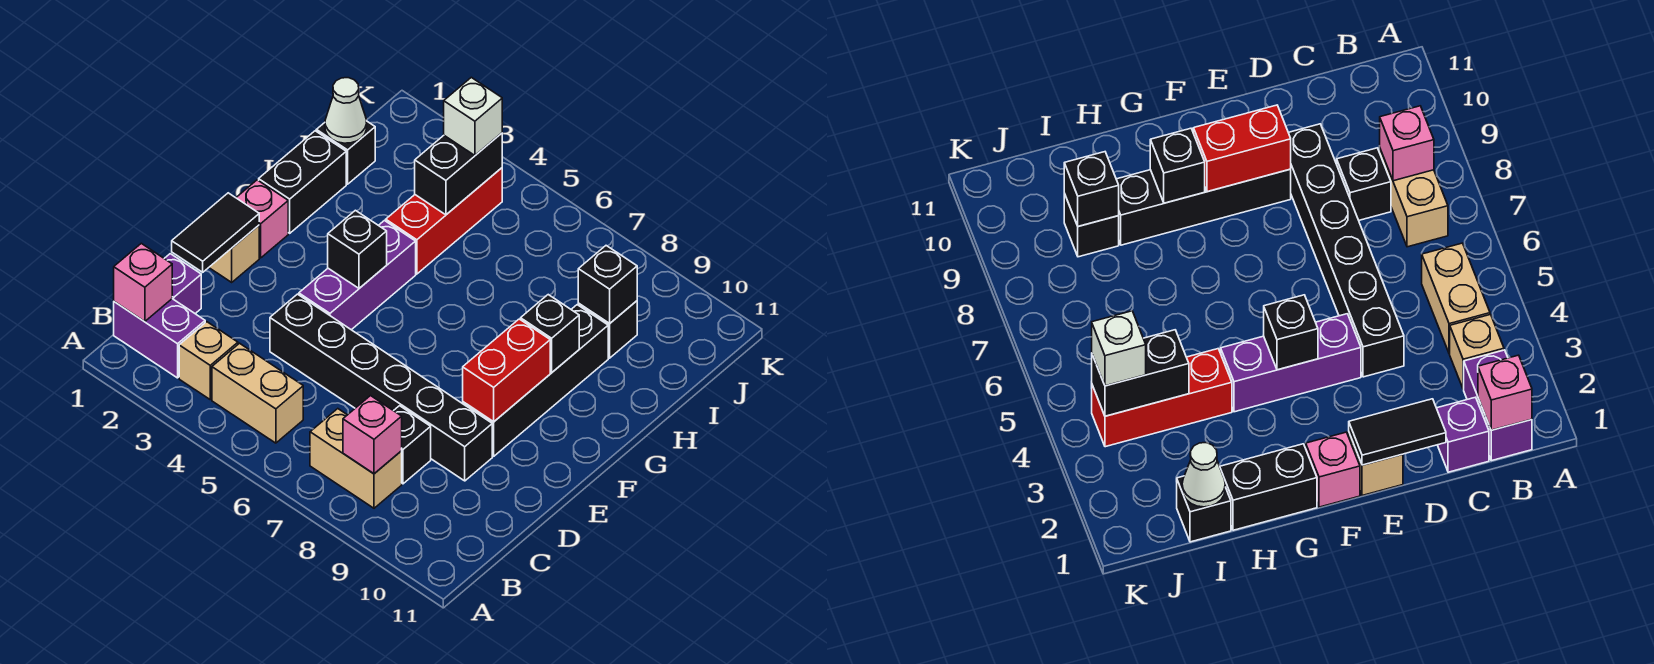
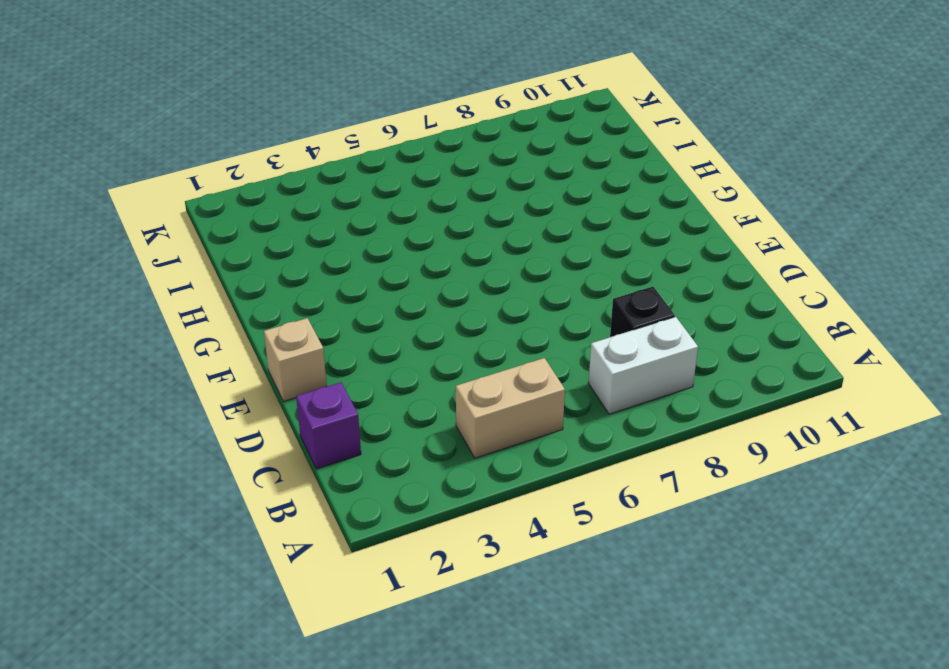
white brick B7:B8 level 1 -> tan brick B7:B8 level 1
none -> purple brick B1:B2 level 1
none -> tan brick B3 level 1
none -> black brick D4:D9 level 1

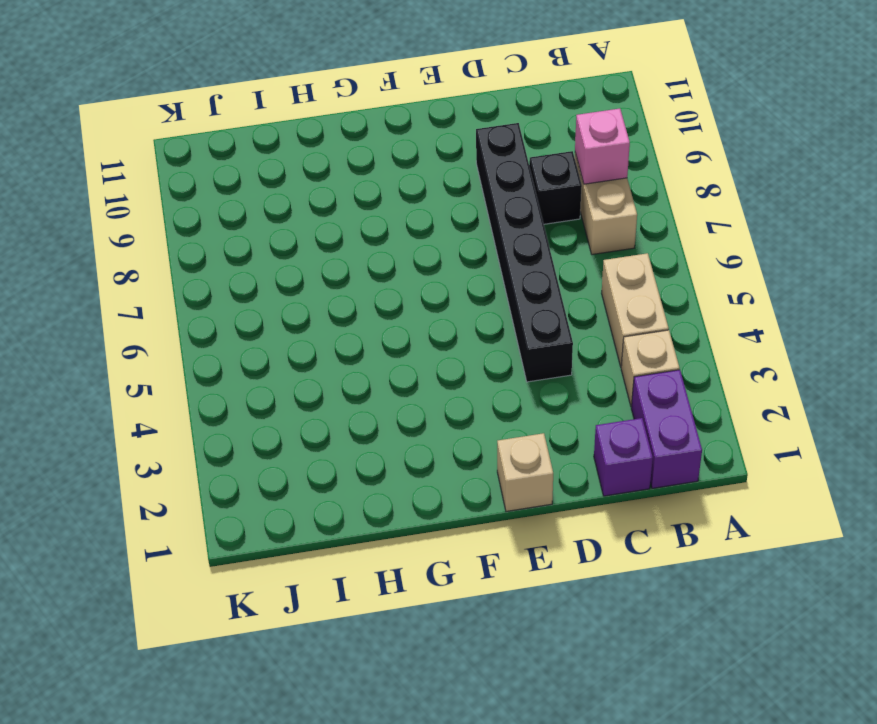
none -> purple brick E4:G4 level 1
none -> black brick E9:H9 level 1
none -> pink brick F1 level 1

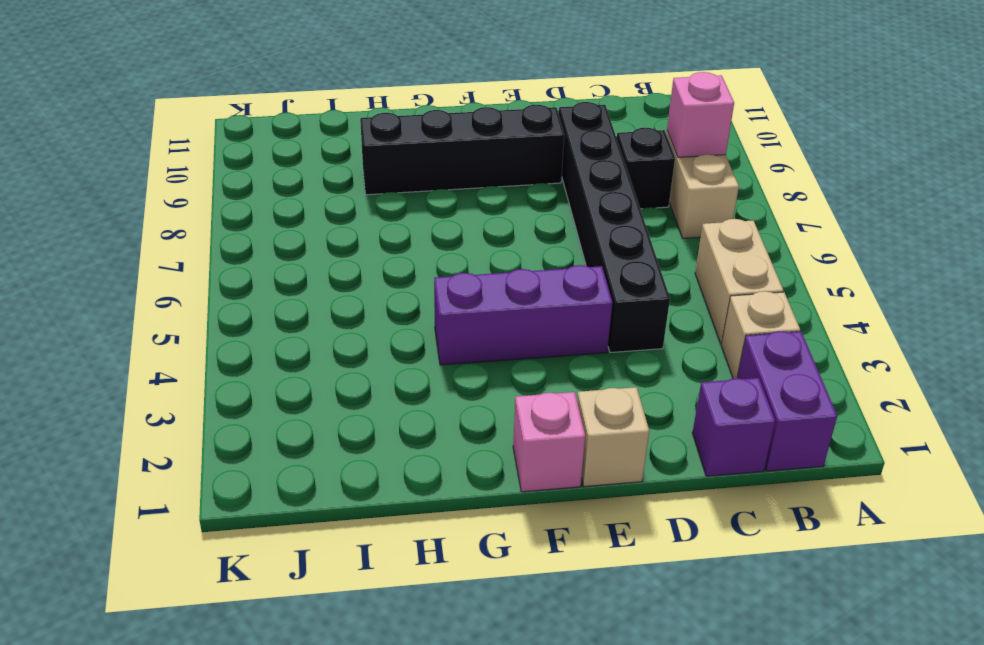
none -> black brick G1:H1 level 1
none -> red brick H4:J4 level 1
none -> black brick I1 level 1

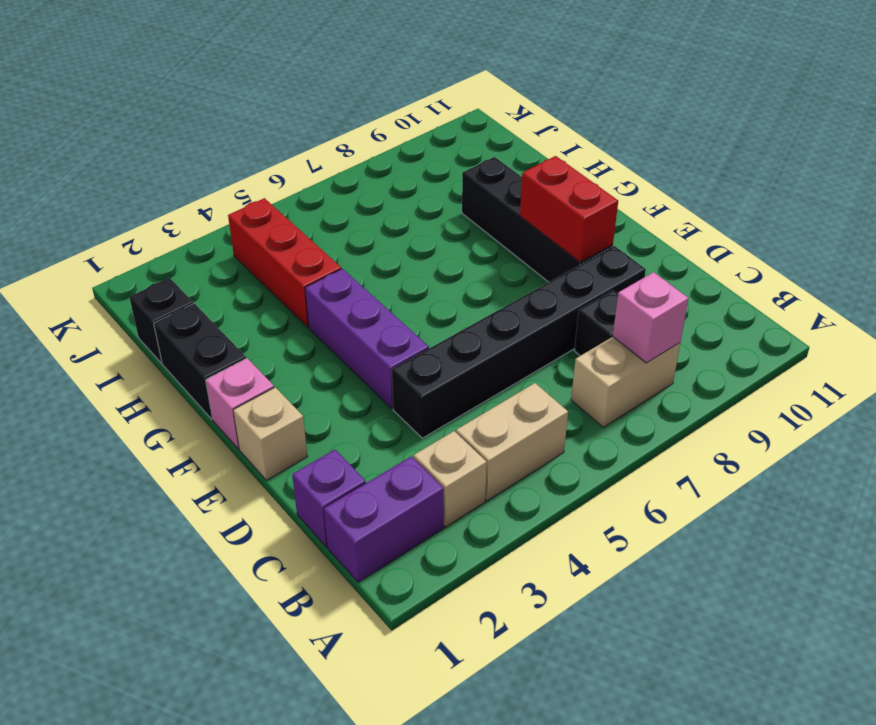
none -> black brick I9 level 1
none -> pink brick B1 level 2
none -> black tile D1:E1 level 2

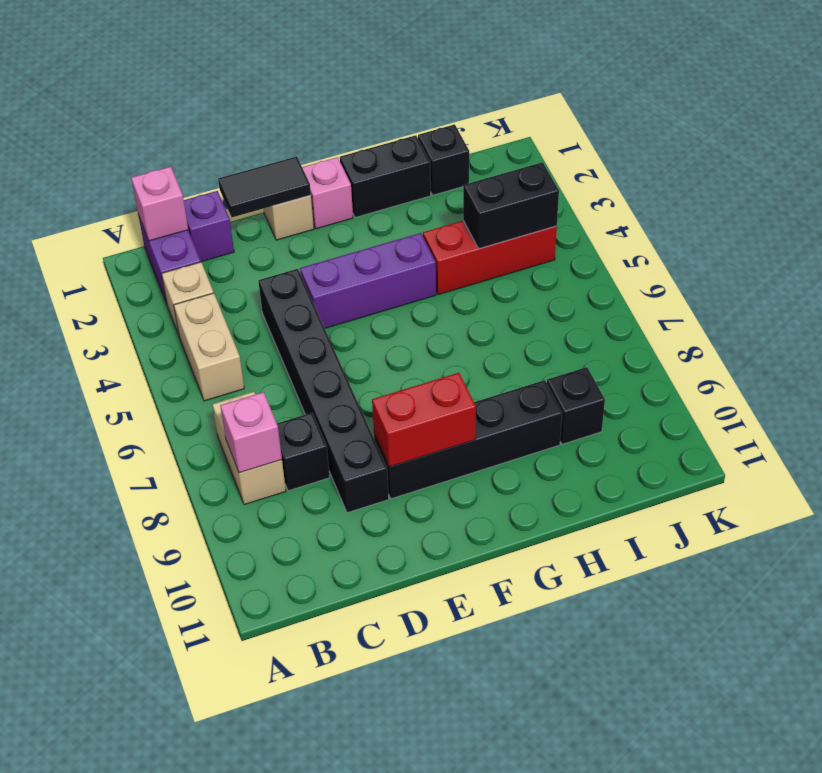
none -> black brick F4 level 2
none -> black brick G9 level 2
none -> white cone I1 level 2

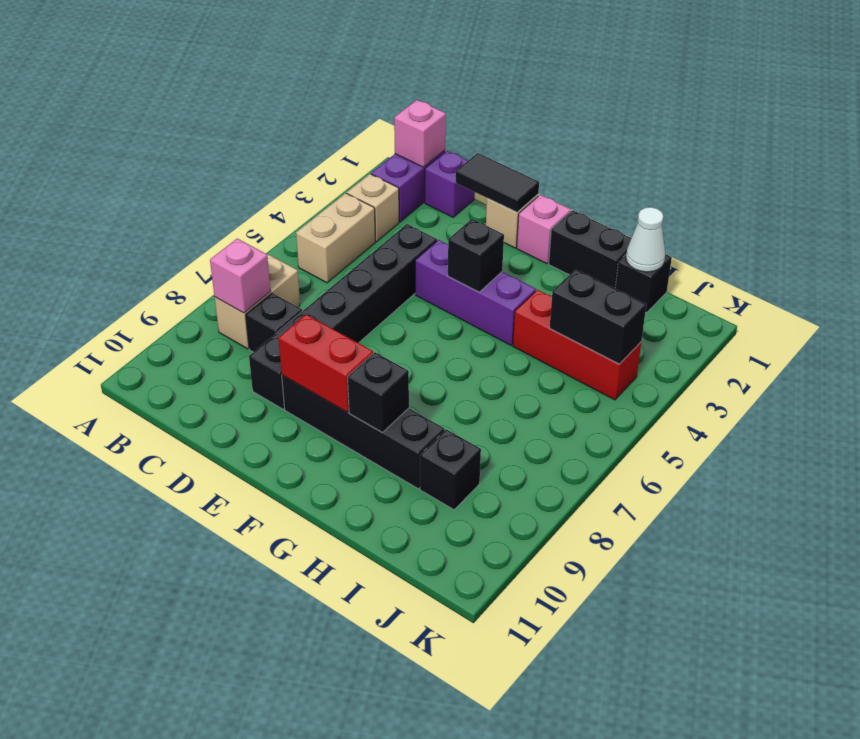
none -> black brick I9 level 2
none -> white brick J4 level 3

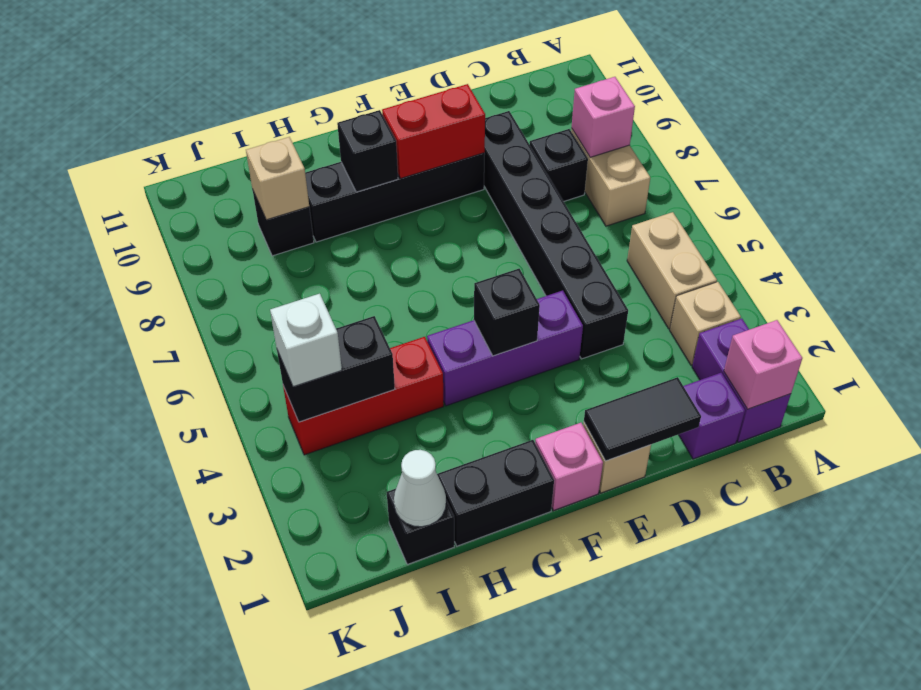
tan brick I9 level 2 -> black brick I9 level 2

